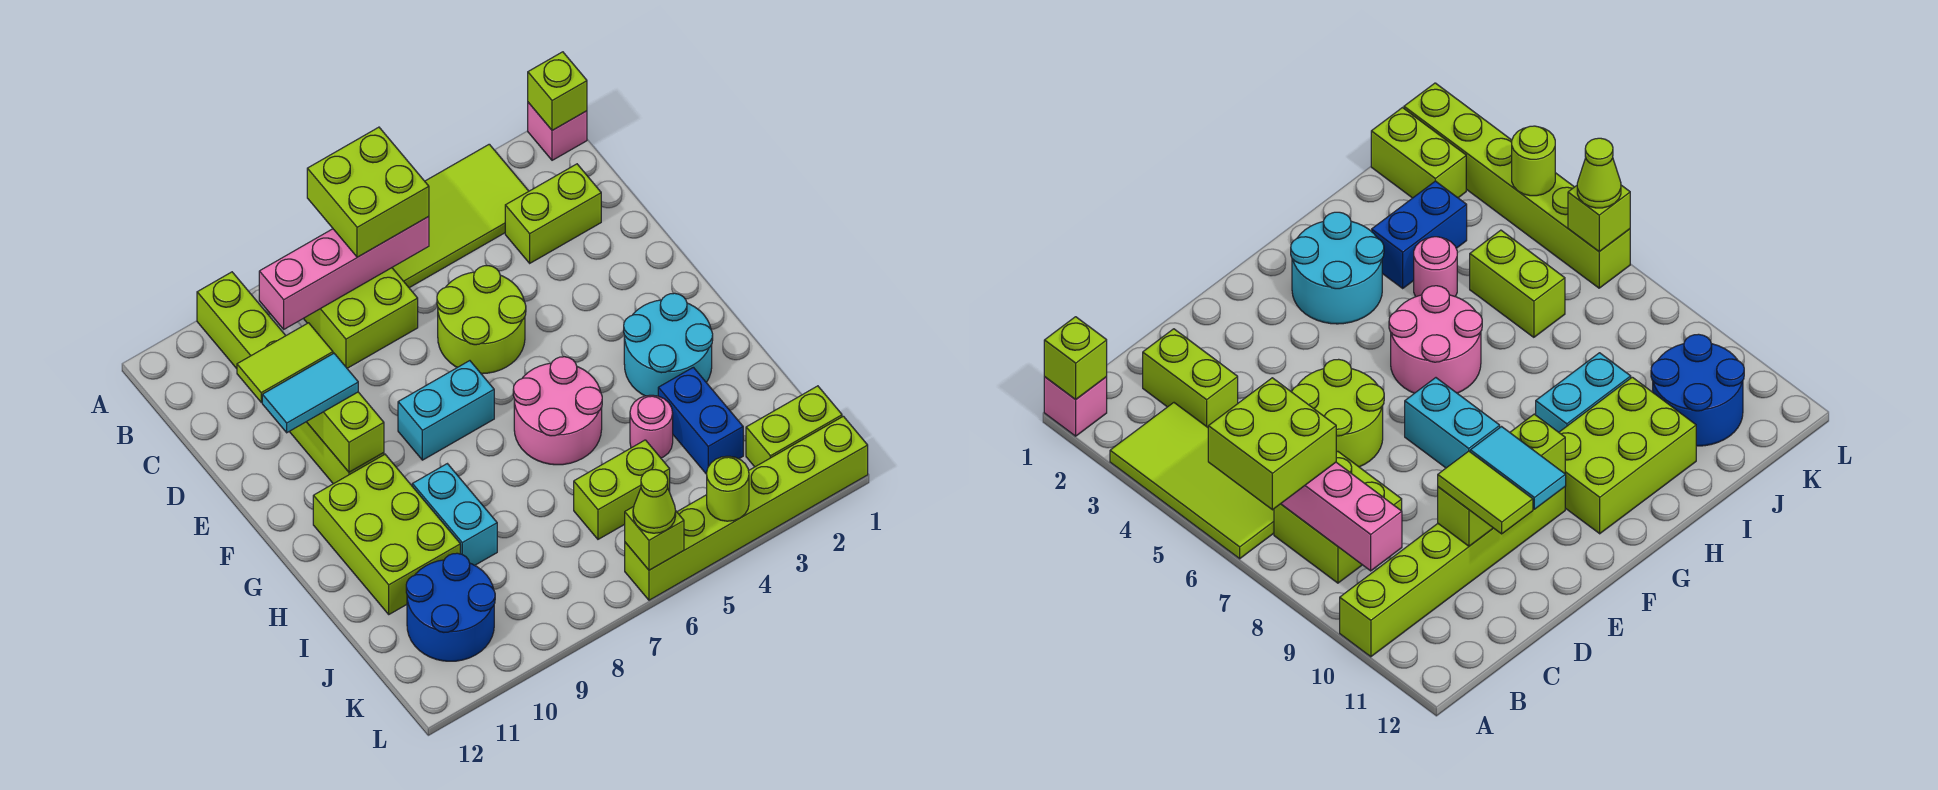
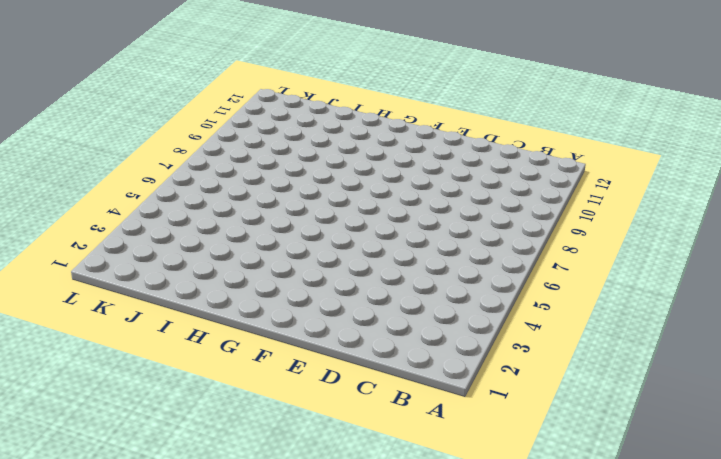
none -> pink brick A1 level 1
none -> lime tile A3:B6 level 1
none -> lime brick A10:F10 level 1

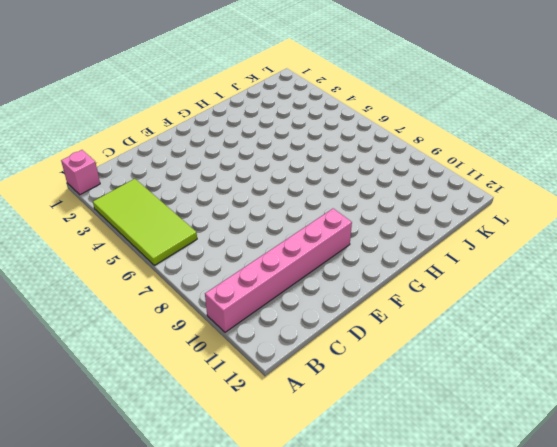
pink brick A10:F10 level 1 -> lime brick A10:F10 level 1
none -> lime brick B7:C8 level 1
none -> lime brick C2:C3 level 1
none -> lime round brick D5:E6 level 1

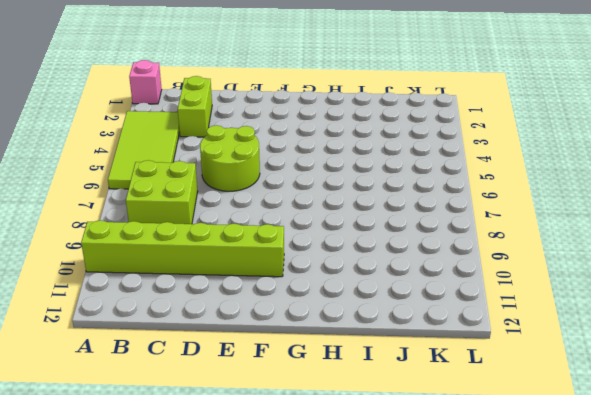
none -> cyan brick F7:F8 level 1
none -> cyan round brick G2:H3 level 1
none -> pink round brick G5:H6 level 1

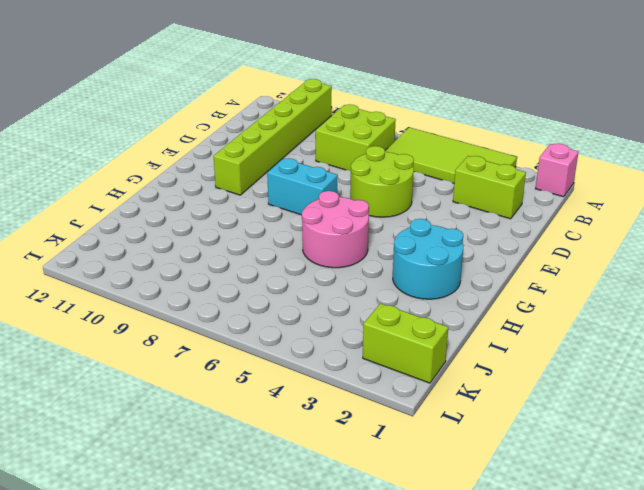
none -> lime brick G10:I11 level 1
none -> cyan brick H9:I9 level 1
none -> blue brick I3:J3 level 1

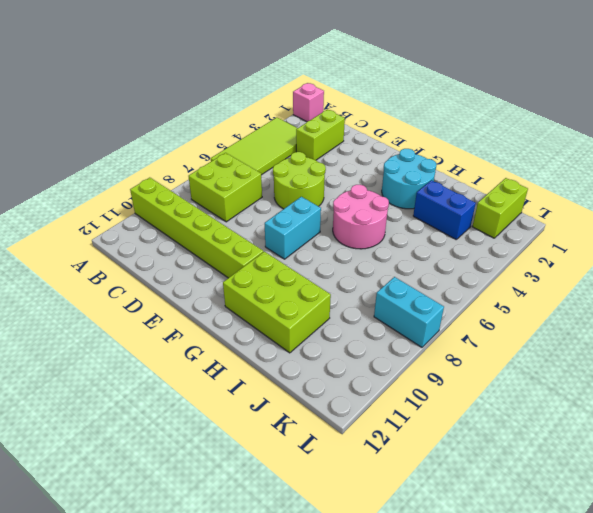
cyan brick K8:L8 level 1 -> cyan brick H9:I9 level 1
none -> pink round brick I4 level 1
none -> lime brick J5:J6 level 1
none -> blue round brick J10:K11 level 1

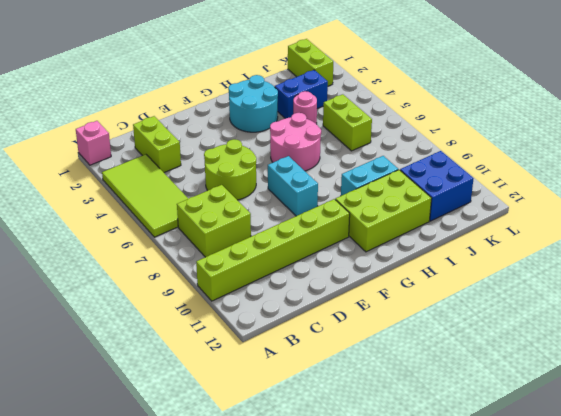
blue brick J10:K11 level 1 -> blue round brick J10:K11 level 1
none -> lime brick L1:L6 level 1
none -> lime brick A1 level 2
none -> pink brick B6:B9 level 2

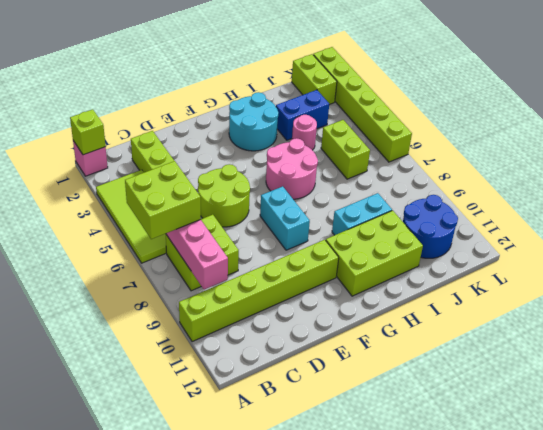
none -> lime brick D10:F10 level 2
none -> lime round brick L4 level 2
none -> lime brick L6 level 2

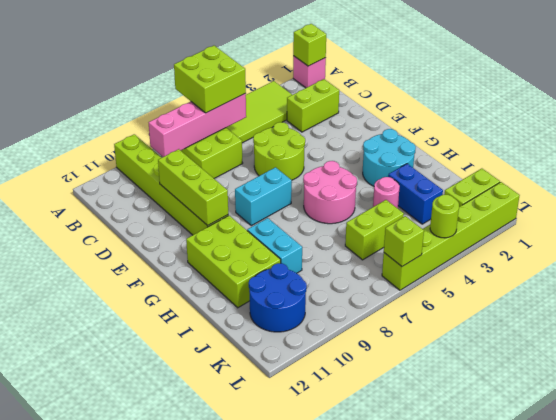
none -> lime tile D10:D11 level 3
none -> cyan tile E10:E11 level 3
none -> lime cone L6 level 3

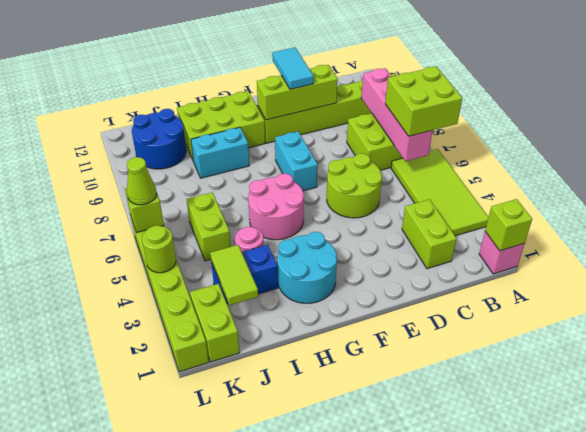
lime tile J2:J3 level 2 -> lime tile D10:D11 level 3

